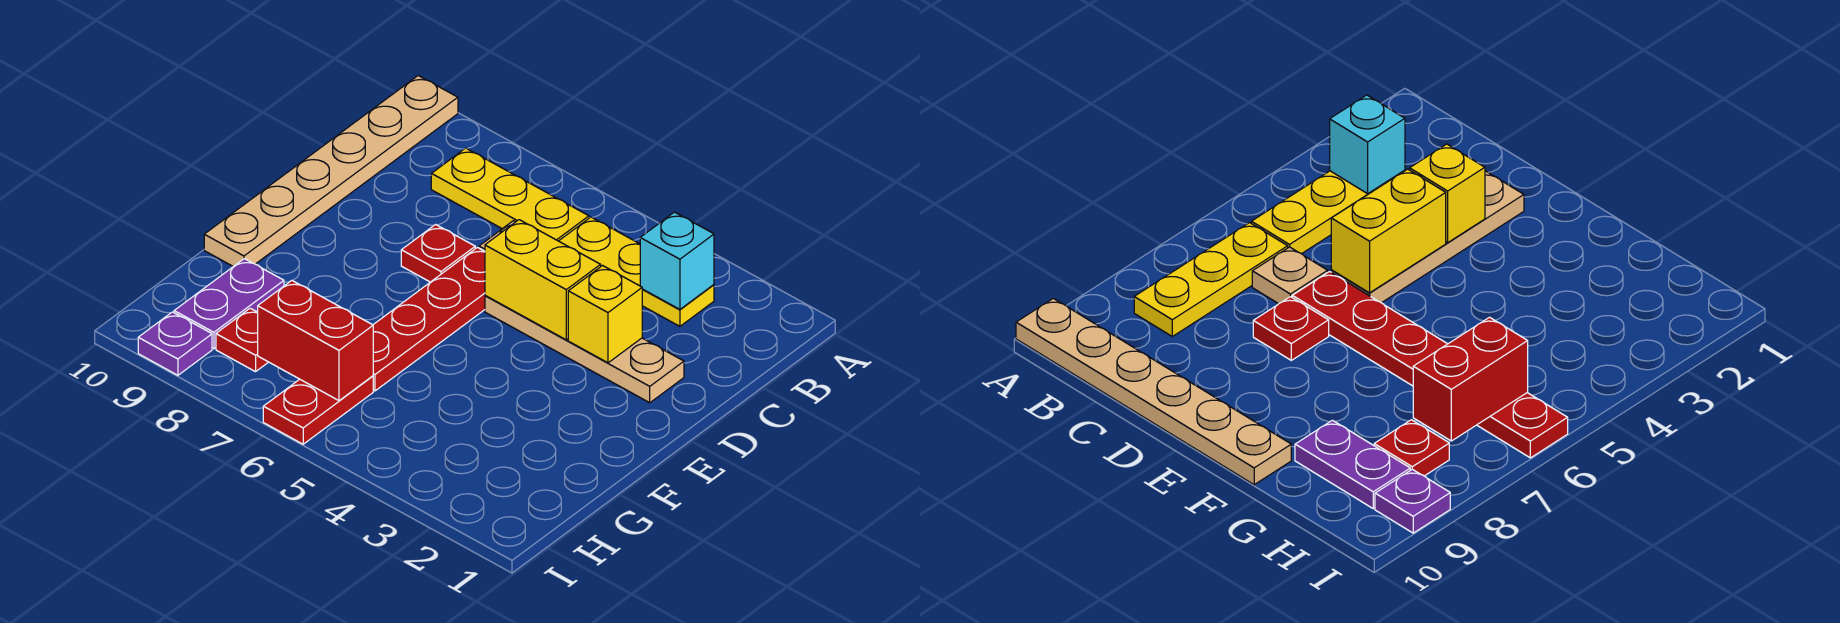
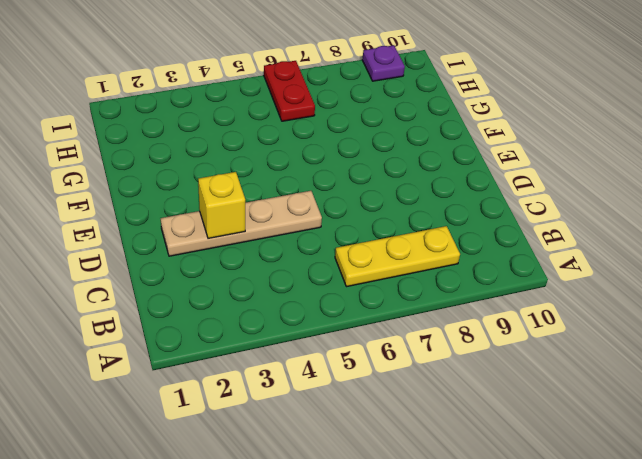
none -> tan plate A10:F10 level 1
none -> yellow plate B3:B5 level 1
none -> tan plate C6 level 1

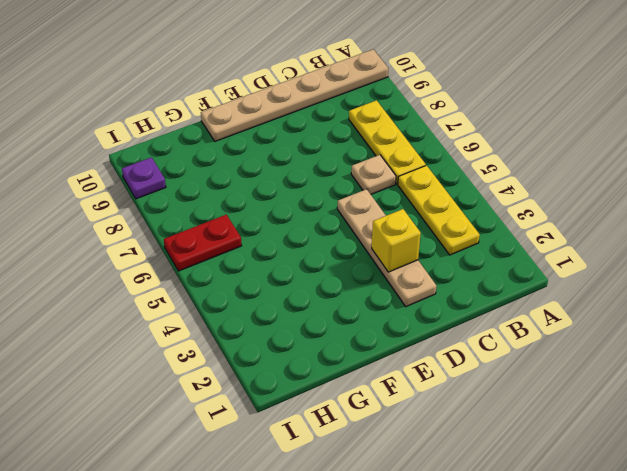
none -> red plate D6:G6 level 1
none -> red plate D7 level 1
none -> purple plate G9:H9 level 1

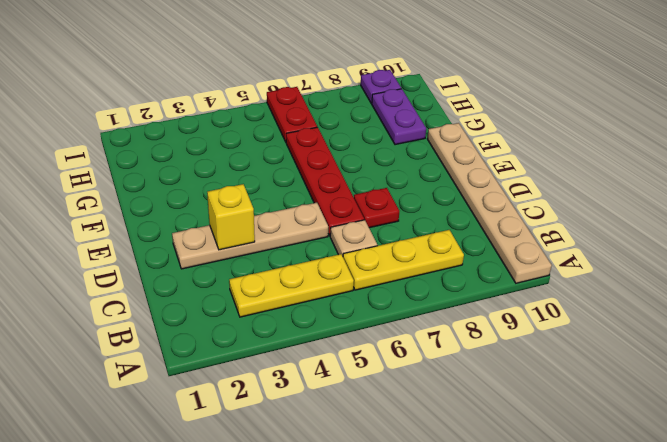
none -> red plate H8 level 1
none -> cyan brick B3 level 2
none -> yellow brick D4:D5 level 2

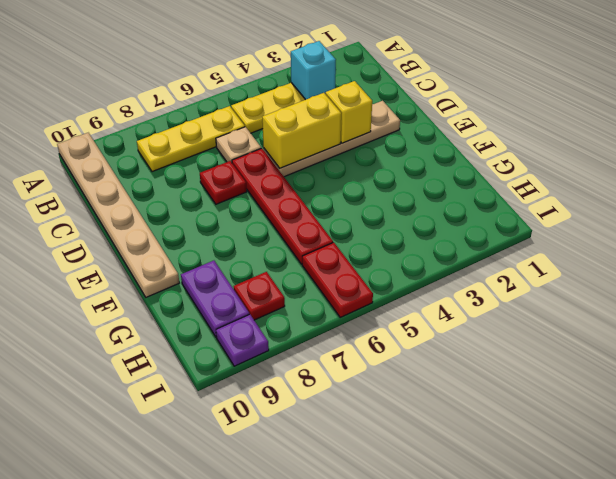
none -> red brick H6:H7 level 2

